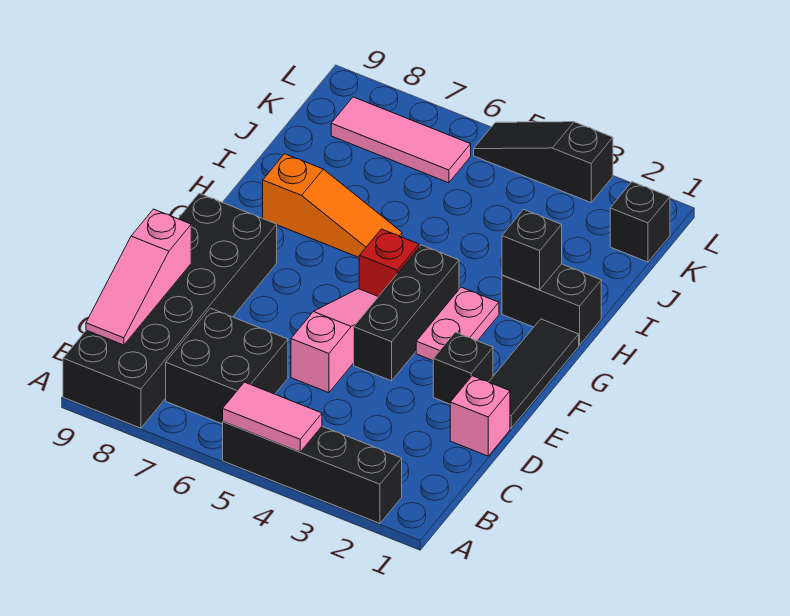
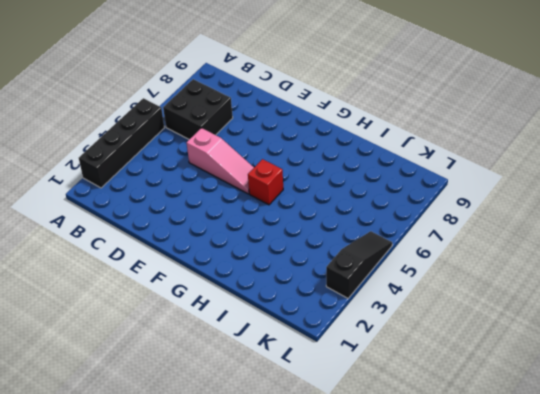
none -> black brick A8:F9 level 1
none -> pink brick D1 level 1
none -> black tile E1:G1 level 1

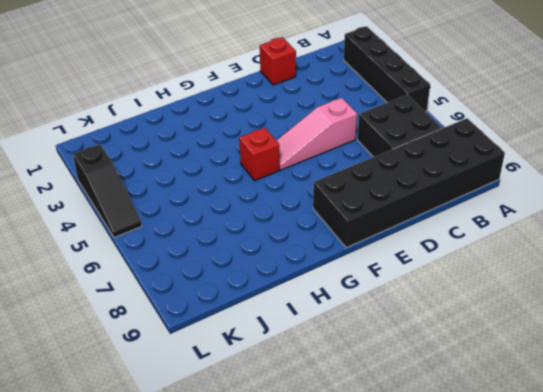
red brick D1 level 1 -> pink brick D1 level 1
none -> black tile E1:G1 level 1
none -> black brick E2 level 1
none -> black brick E4:G4 level 1

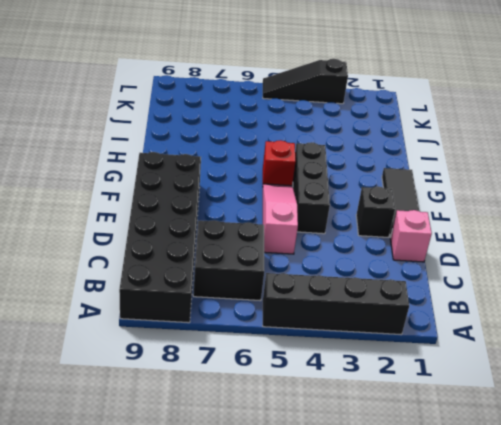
none -> pink plate F3:G3 level 1
none -> black brick H1:H2 level 1
none -> orange slope H6:H8 level 1 top 8

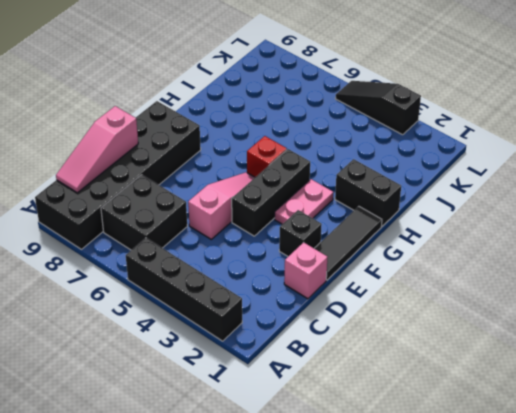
none -> orange slope H6:H8 level 1 top 8
none -> black brick K1 level 1
none -> pink tile K6:K8 level 1

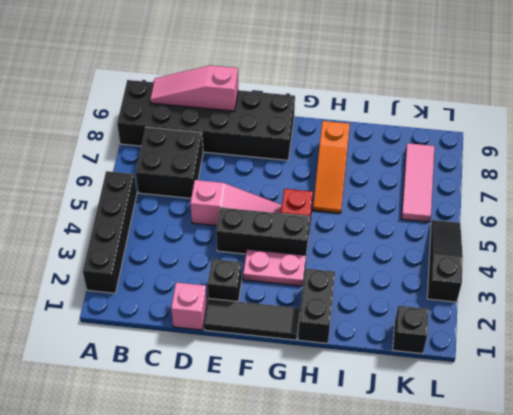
none -> pink tile A4:A5 level 2
none -> black brick H2 level 2

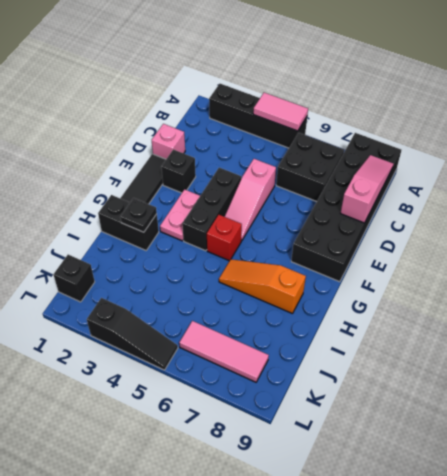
black plate H2 level 2 -> black brick H2 level 2

